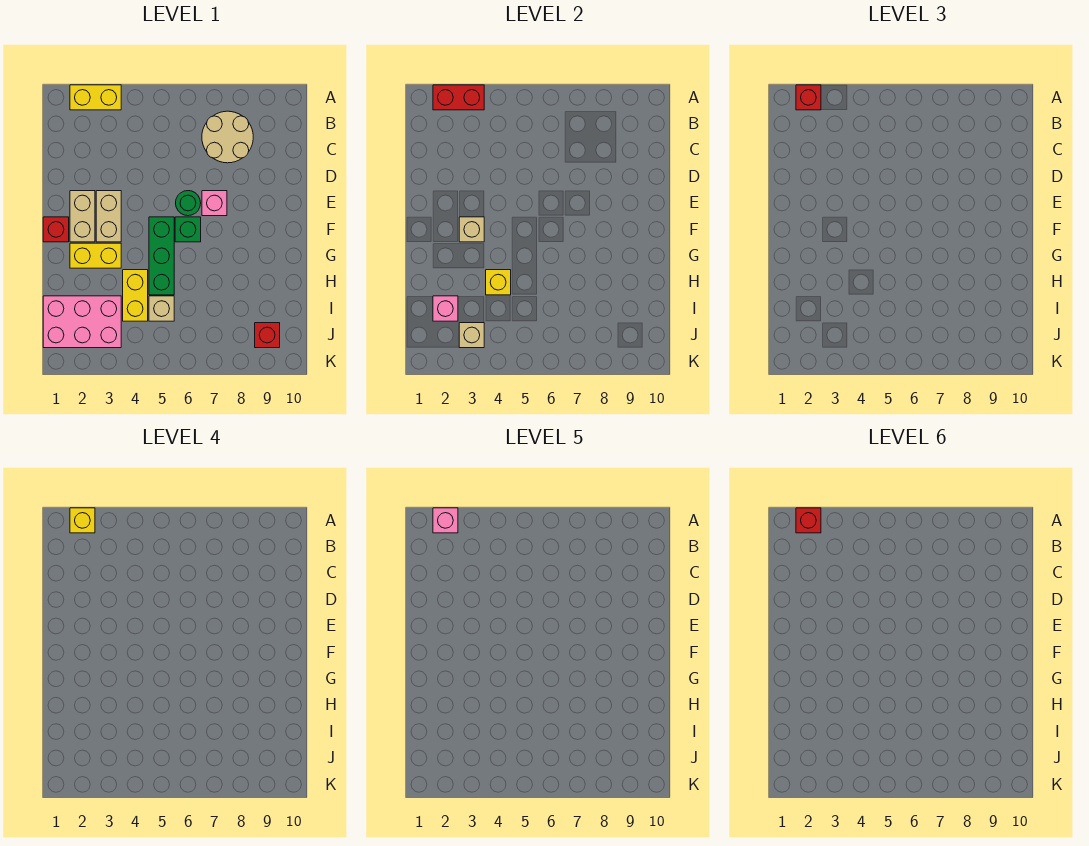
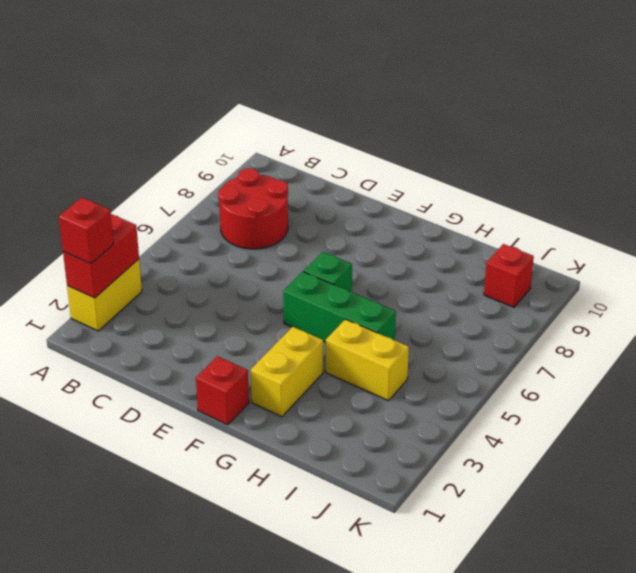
red round brick B7:C8 level 1 -> tan round brick B7:C8 level 1
none -> tan brick E2:F2 level 1
none -> tan brick E3:F3 level 1
none -> green round brick E6 level 1

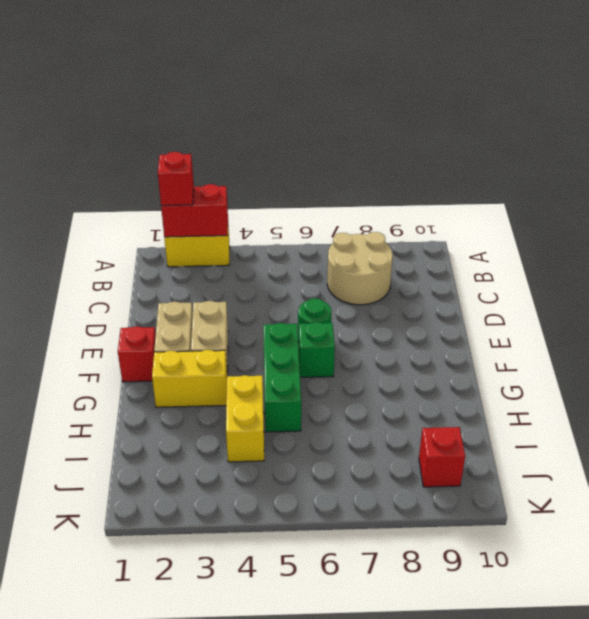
none -> pink brick E7 level 1
none -> pink brick I1:J3 level 1
none -> tan brick I5 level 1

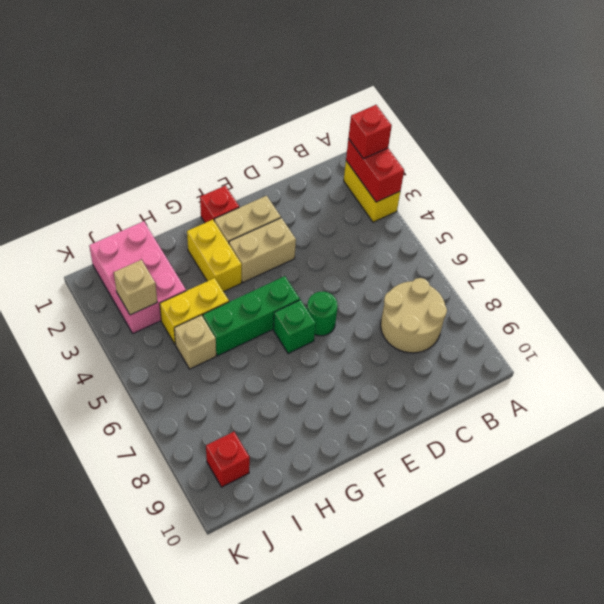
none -> pink brick E7 level 1
none -> tan brick F3 level 2
none -> yellow brick H4 level 2

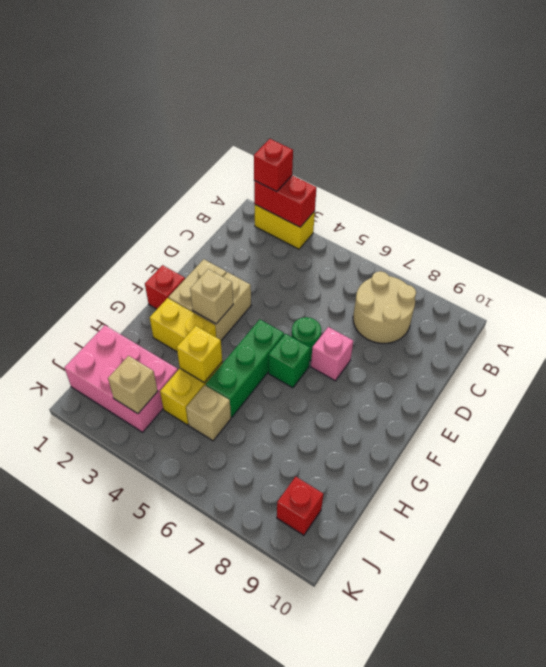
none -> pink brick I2 level 2
none -> yellow brick A2 level 4
none -> pink brick A2 level 5

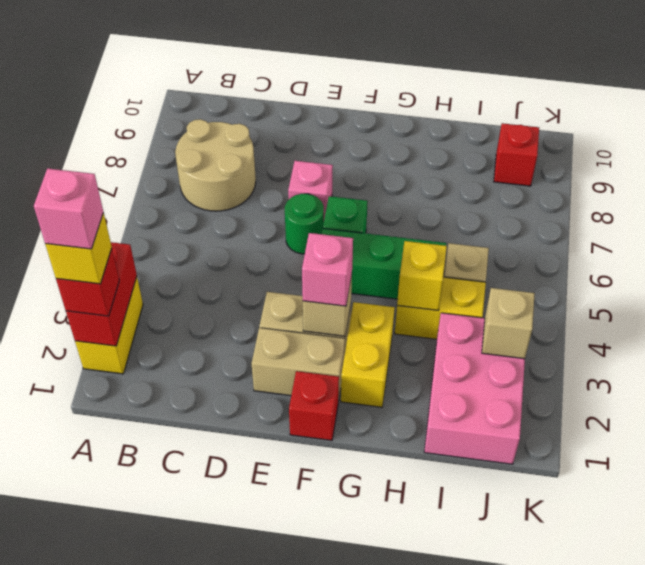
pink brick F3 level 3 -> pink brick I2 level 2
none -> red brick A2 level 6

